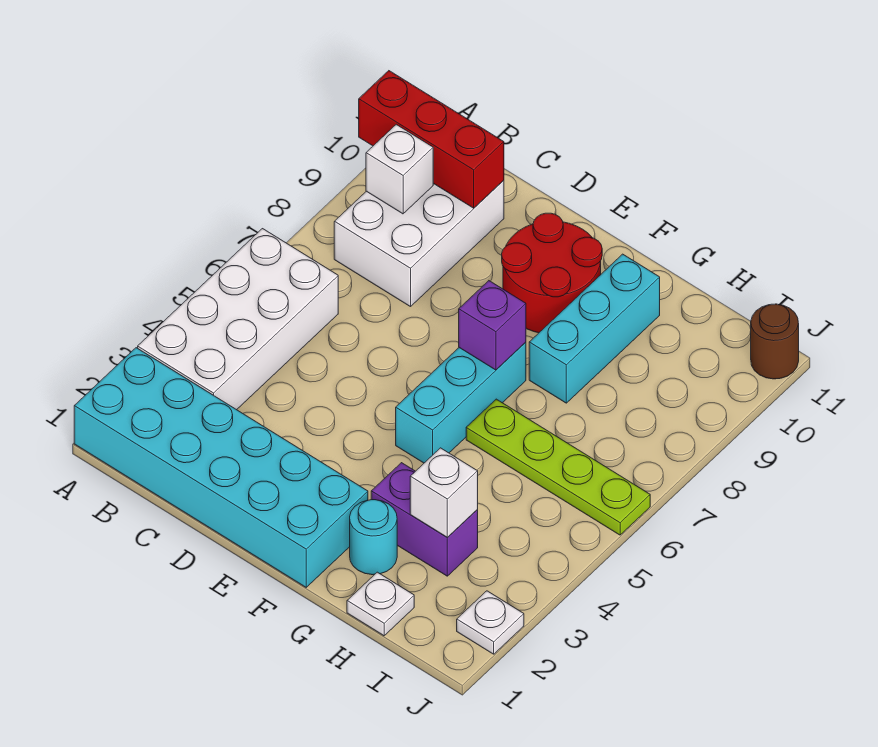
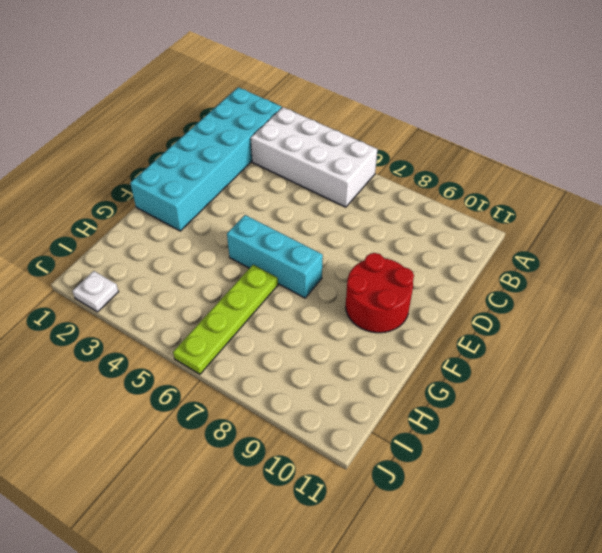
none -> white brick B8:C10 level 1
none -> cyan round brick G2 level 1
none -> purple brick G3:H3 level 1

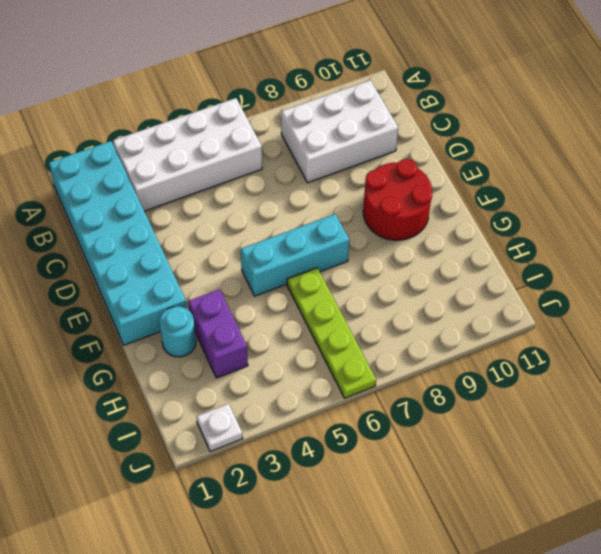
none -> cyan brick G8:G10 level 1
none -> white plate H1 level 1
none -> brown round brick J11 level 1

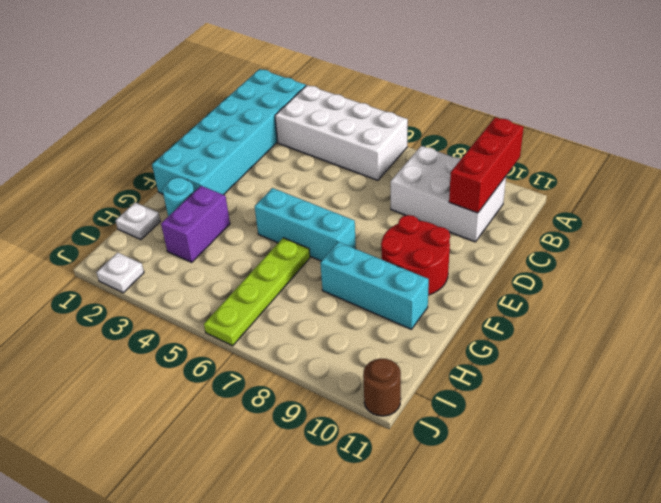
none -> white brick B9 level 2
none -> purple brick F7 level 2
none -> white brick H3 level 2

